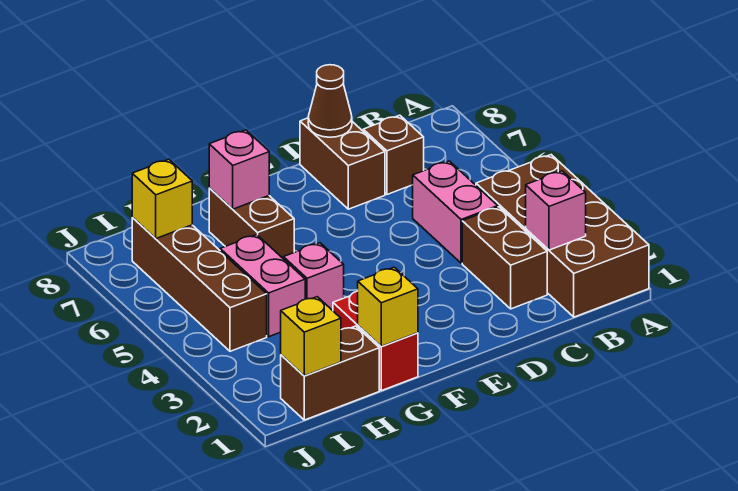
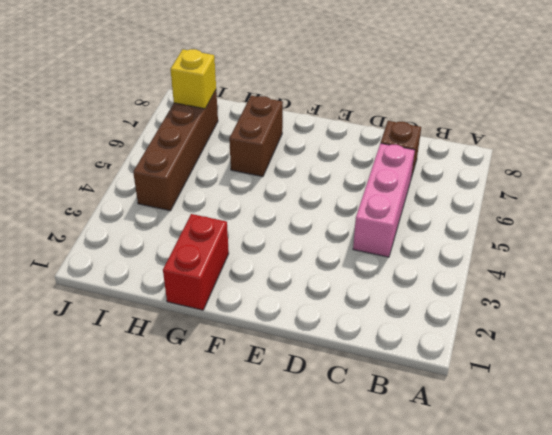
pink brick C4:C6 level 1 -> pink brick C4:C5 level 1
none -> brown brick A1:B4 level 1
none -> brown brick C2:C3 level 1
none -> brown brick D7:D8 level 1

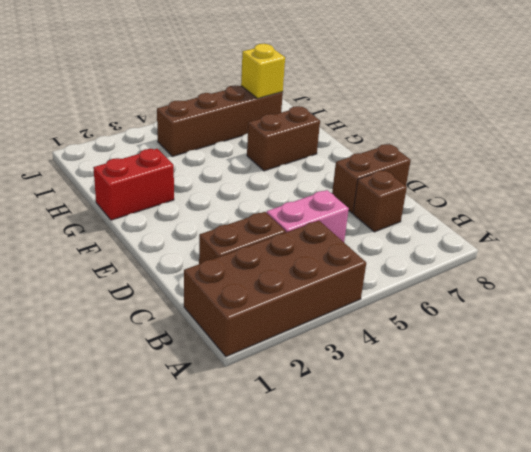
none -> pink brick G4 level 1
none -> brown brick H1:I1 level 1
none -> pink brick H4:H5 level 1

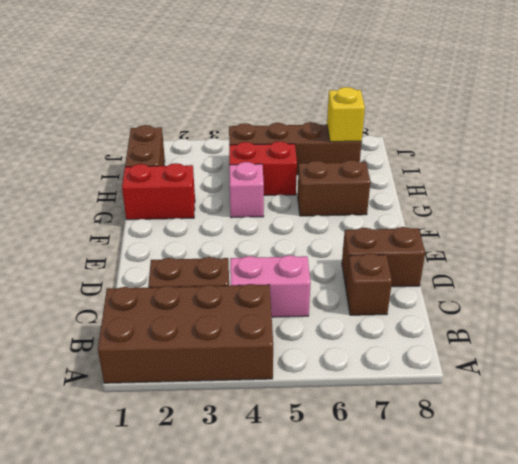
red brick H4:H5 level 1 -> pink brick H4:H5 level 1
none -> pink brick B2 level 2
none -> brown cone D8 level 2
none -> yellow brick G1 level 2

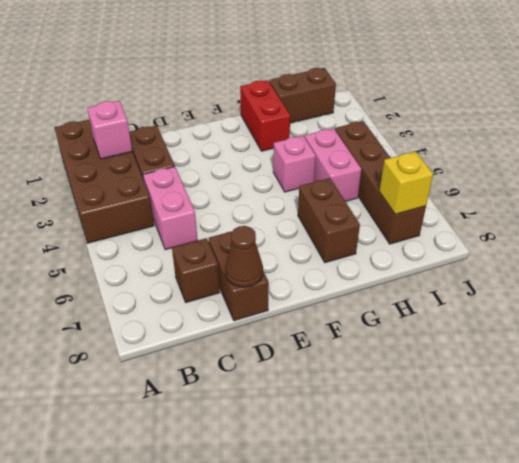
none -> yellow brick G1 level 2
none -> pink brick G7 level 2
none -> yellow brick I1 level 2

